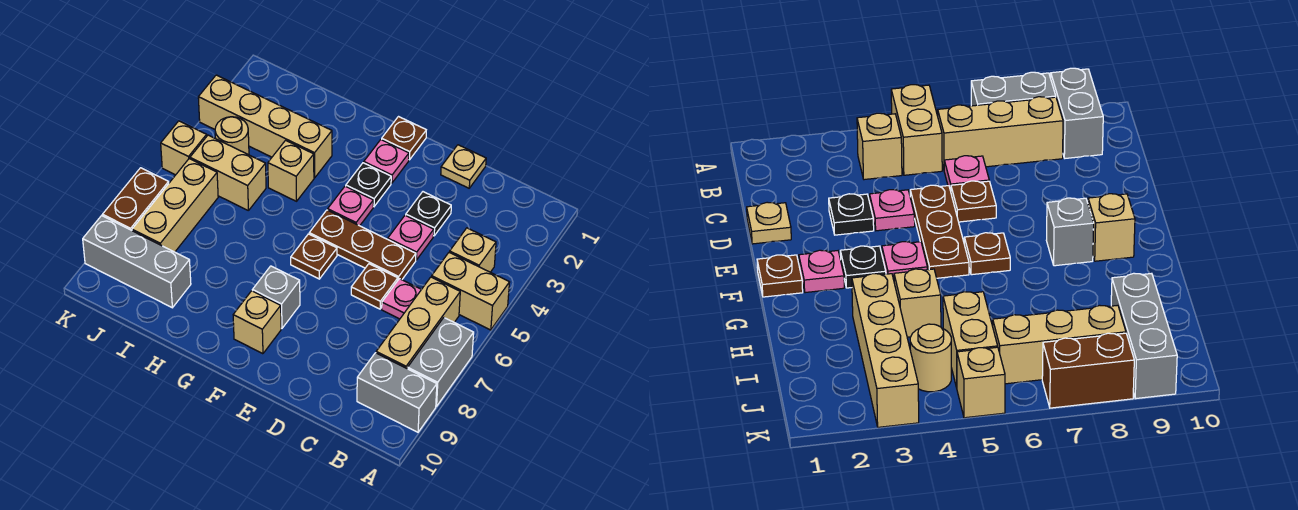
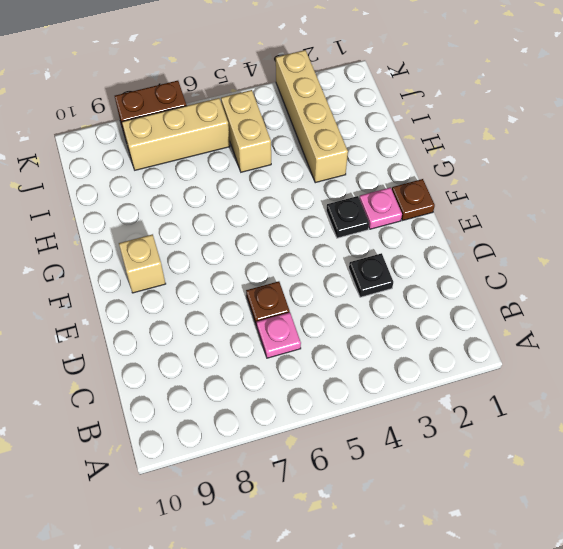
none -> tan brick A5:B5 level 1
none -> grey brick A7:A8 level 1
none -> grey brick A9:B9 level 1

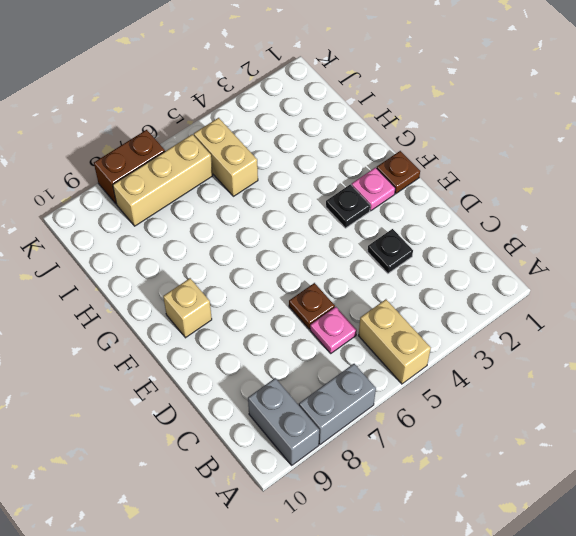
none -> tan brick B4 level 1
none -> tan brick B6:B8 level 1
none -> tan plate D1 level 1

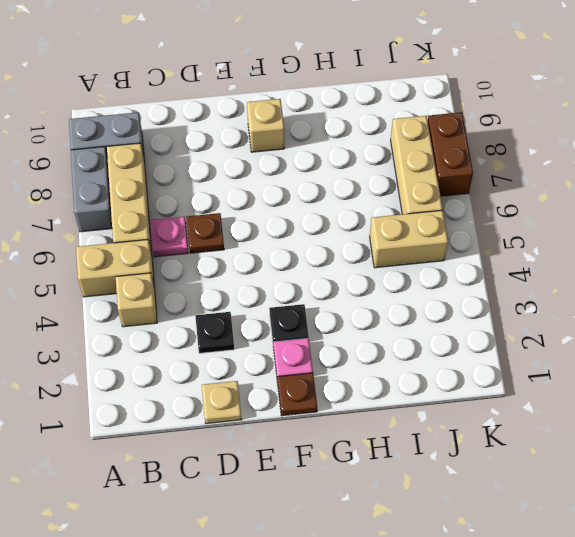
none -> pink plate D4 level 1
none -> brown plate D5:F5 level 1
none -> pink plate F4 level 1

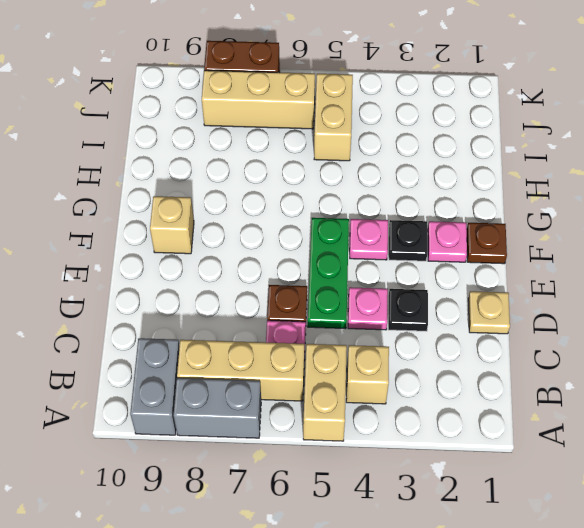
green plate D5:F5 level 1 -> brown plate D5:F5 level 1
none -> brown plate F6 level 1
none -> grey brick F8 level 1
none -> tan brick H3:K3 level 1

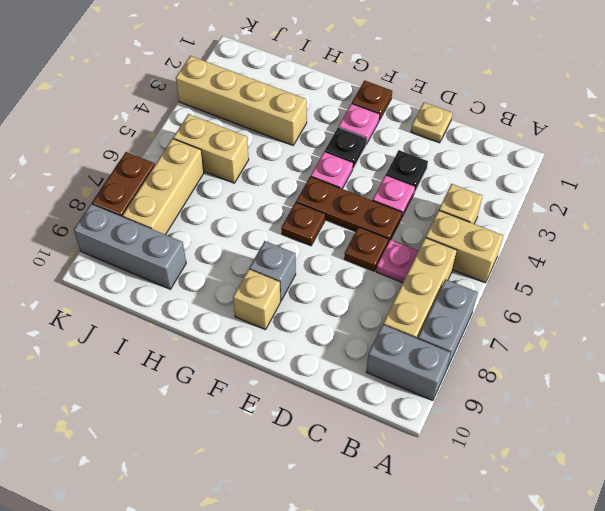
none -> tan brick H4 level 1
none -> tan round brick J4 level 1
none -> tan brick K5 level 1

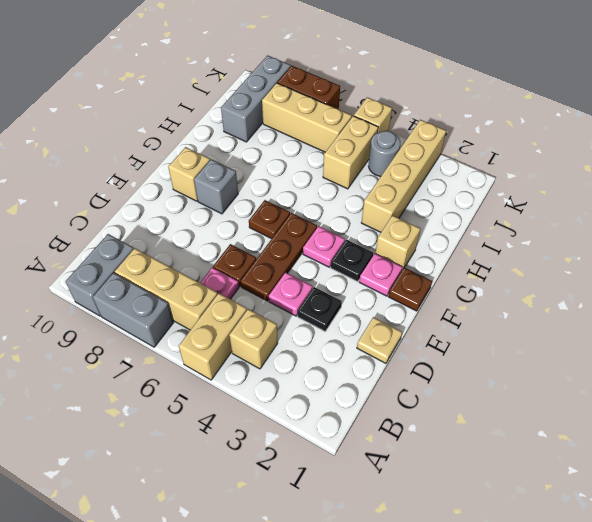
tan brick G2 level 1 -> tan brick H4 level 1
grey round brick J4 level 1 -> tan round brick J4 level 1

